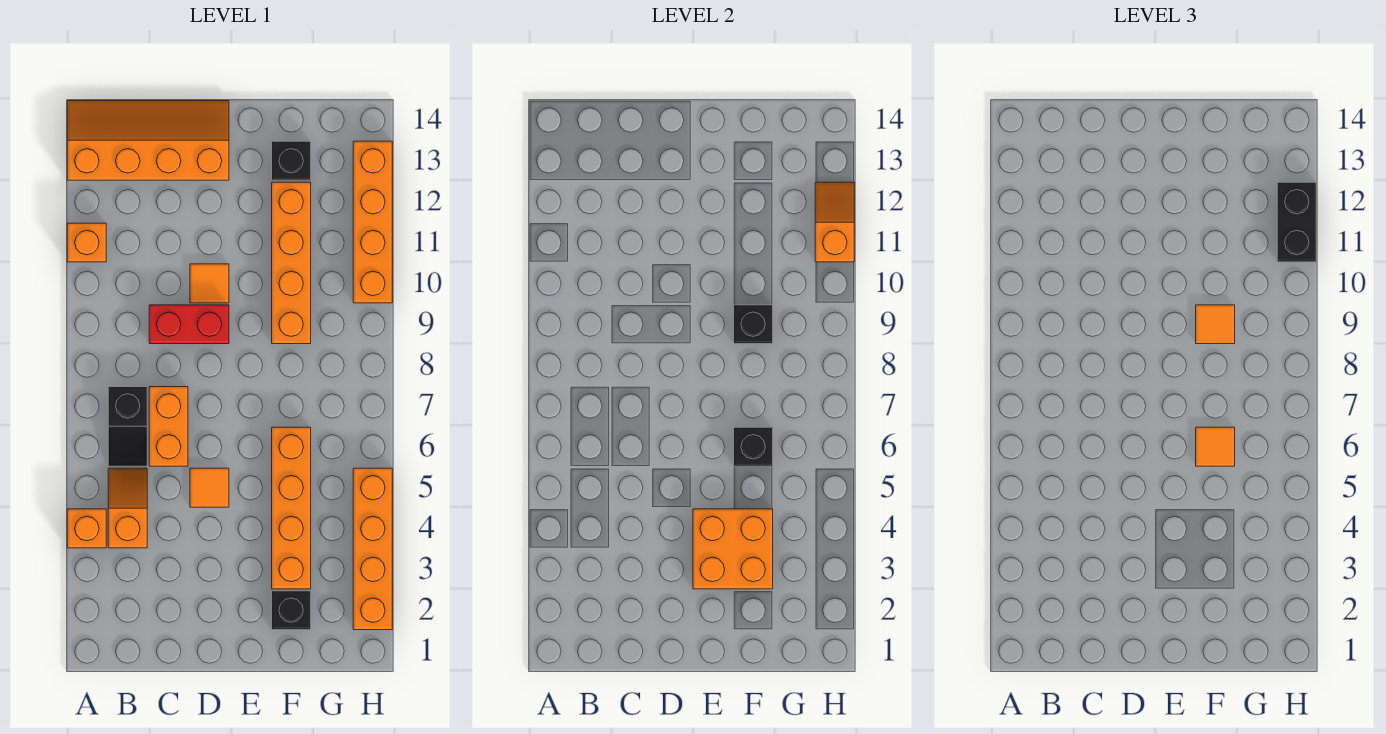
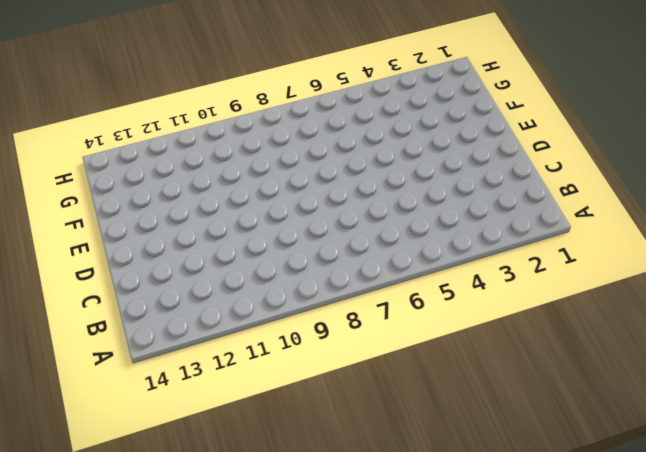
none -> orange brick A4 level 1
none -> orange brick A11 level 1
none -> orange slope A13:D14 level 1 top 13

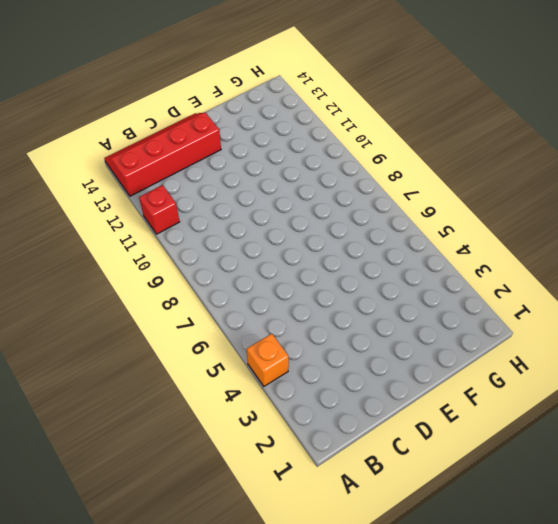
red brick A11 level 1 -> orange brick A11 level 1
red slope A13:D14 level 1 top 13 -> orange slope A13:D14 level 1 top 13
none -> orange slope B4:B5 level 1 top 4
none -> black slope B6:B7 level 1 top 7
none -> orange brick C6:C7 level 1

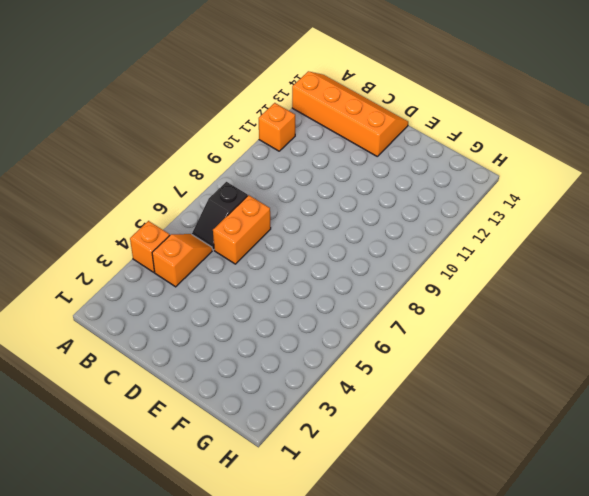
none -> red brick C9:D9 level 1
none -> orange tile D5 level 1
none -> orange tile D10 level 1

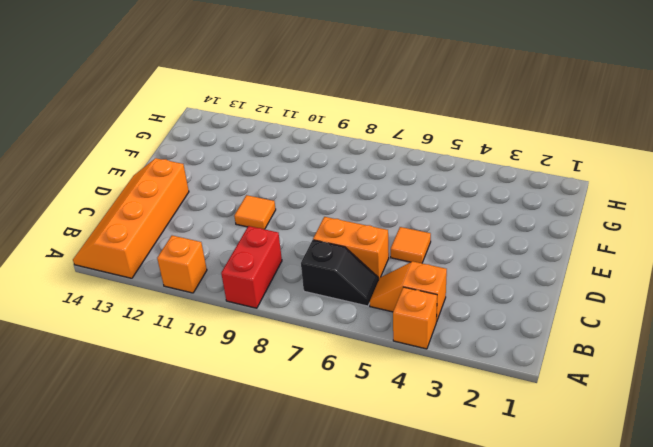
red brick A9:B9 level 1 -> red brick C9:D9 level 1
none -> black brick F2 level 1
none -> orange brick F3:F6 level 1
none -> orange brick F9:F12 level 1

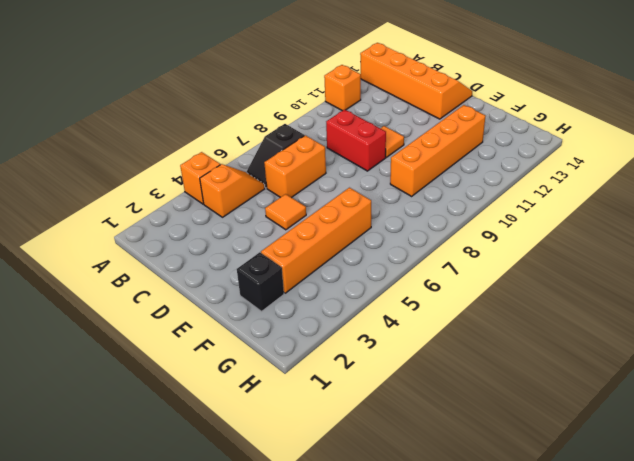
none -> black brick F13 level 1
none -> orange brick H2:H5 level 1
none -> orange brick H10:H13 level 1

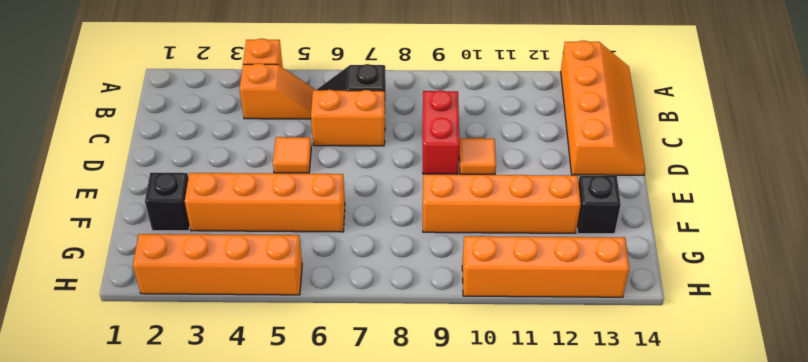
none -> orange brick A11 level 1
none -> orange brick E3:F4 level 2
none -> black brick F6 level 2

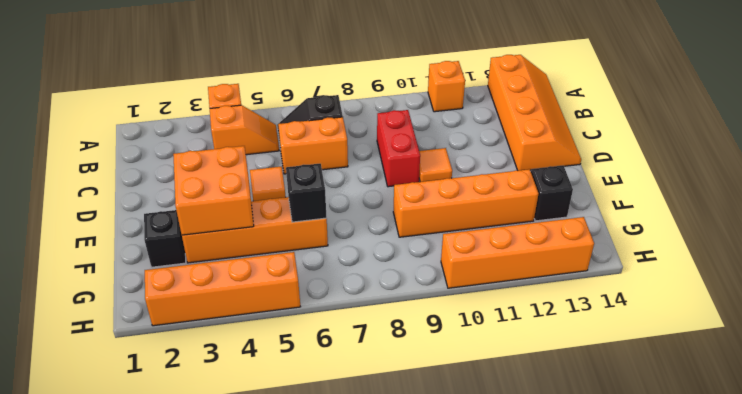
none -> black brick F9 level 2
none -> orange slope H11:H12 level 2 top 11
none -> orange tile F6 level 3

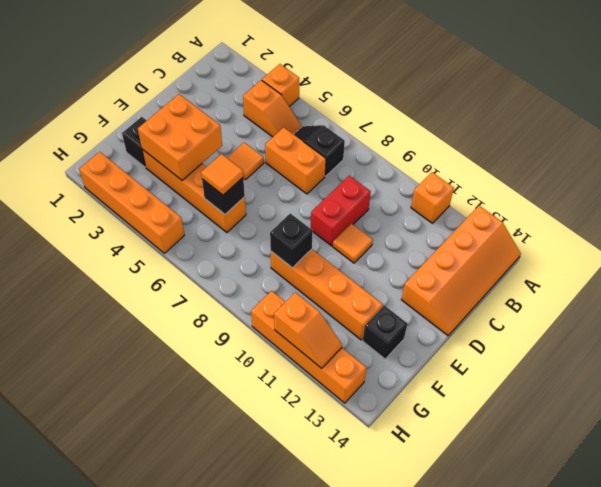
none -> orange tile F9 level 3
none -> black brick H11:H12 level 3

